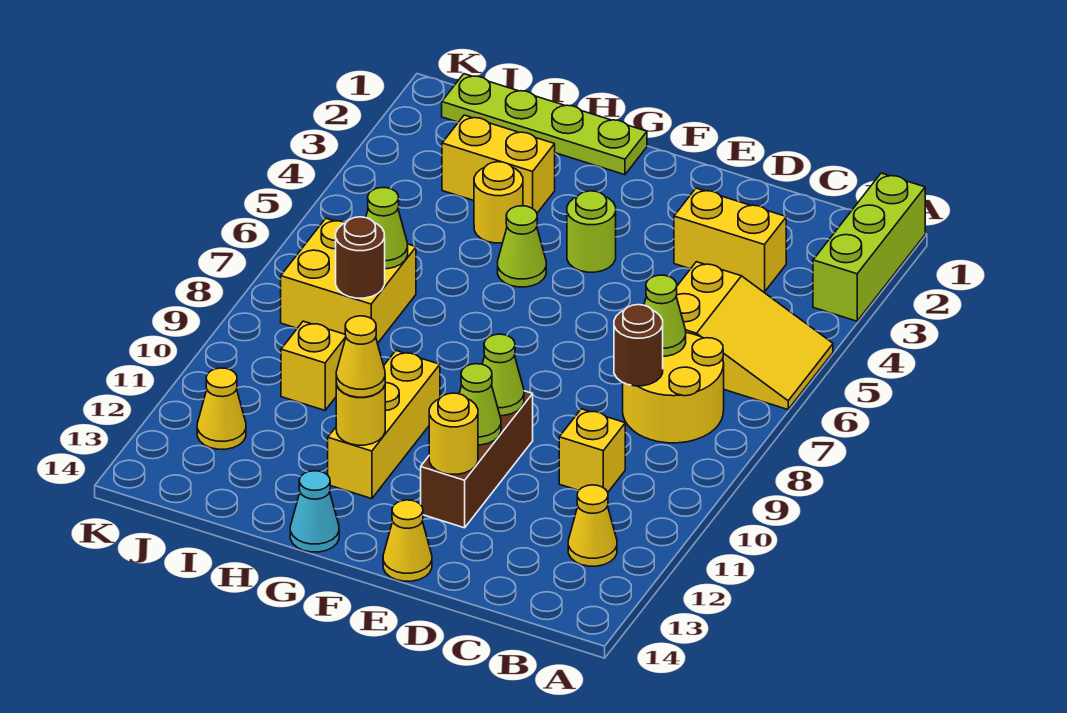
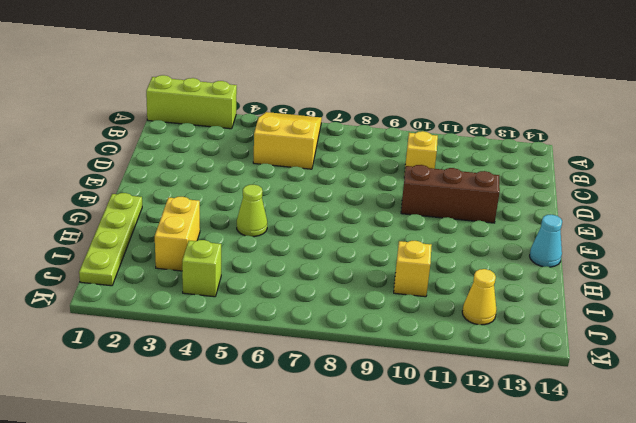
lime brick J4 level 1 -> none
none -> yellow round brick B7:C8 level 1
none -> yellow cone B12 level 1
none -> yellow brick C3:D3 level 1

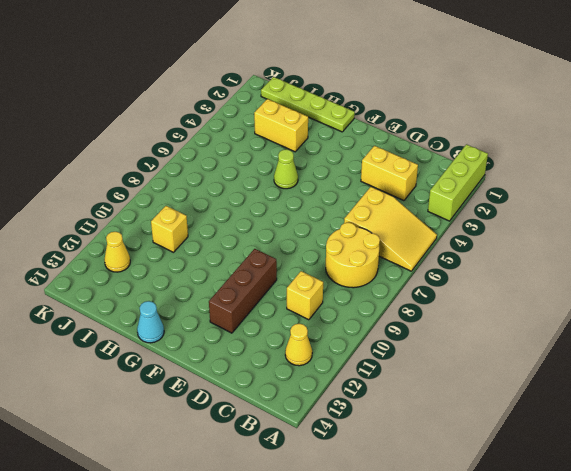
none -> yellow cone E14 level 1
none -> lime round brick F4 level 1
none -> yellow brick G10:G12 level 1

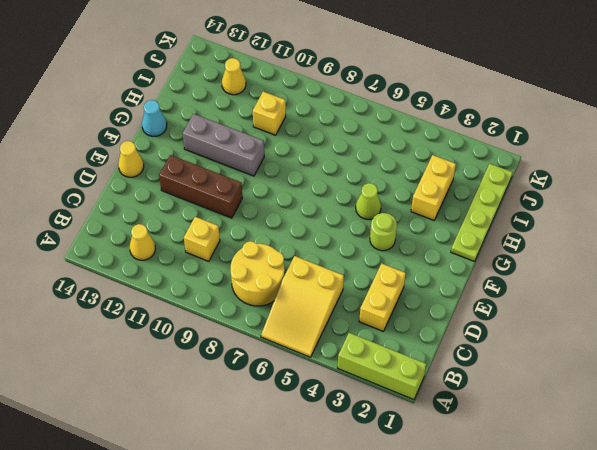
grey brick G10:G12 level 1 -> yellow brick G10:G12 level 1
none -> yellow round brick H4 level 1
none -> yellow brick I7:J8 level 1
none -> lime cone C7 level 2

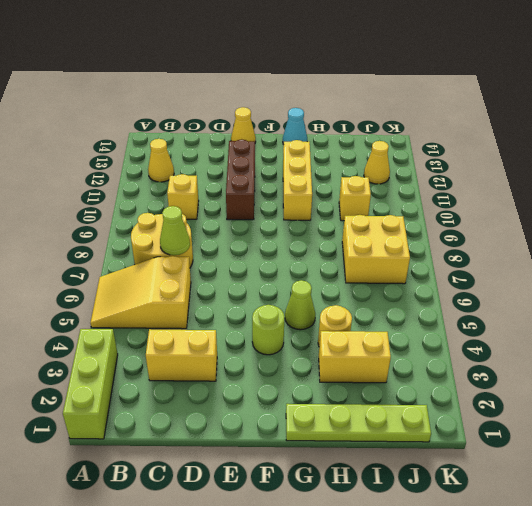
none -> brown round brick C8 level 2
none -> lime cone E10 level 2
none -> lime cone E11 level 2

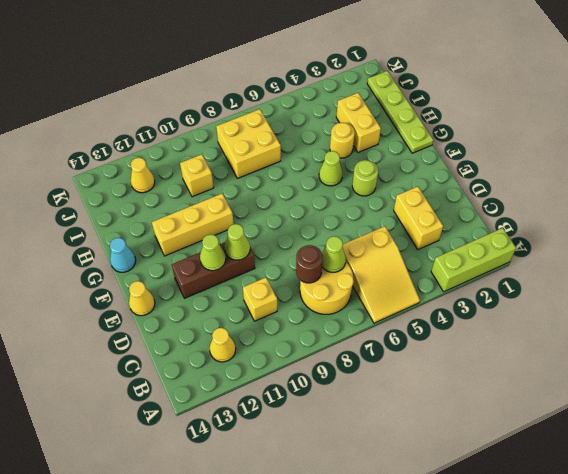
none -> yellow round brick E12 level 2
none -> yellow round brick G12 level 2
none -> lime cone I7 level 2

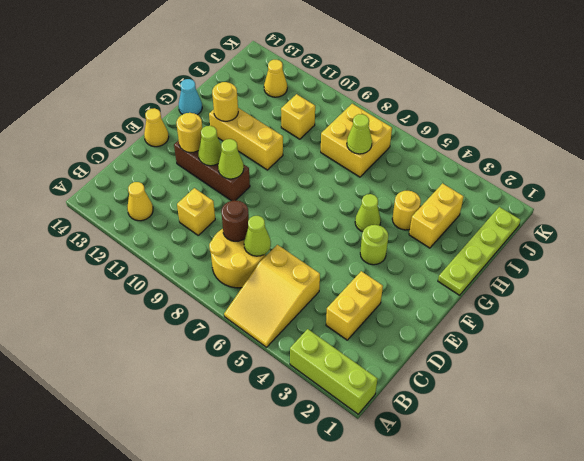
none -> brown round brick I8 level 2
none -> yellow cone G12 level 3

